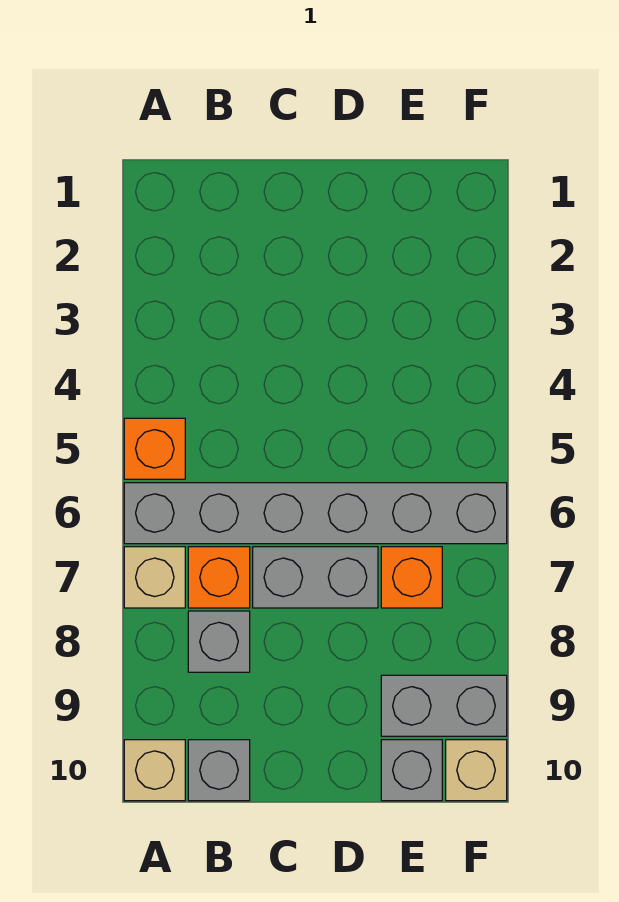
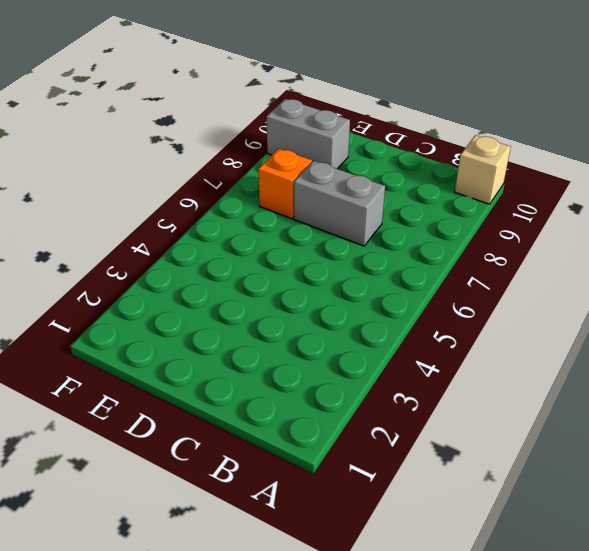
none -> orange brick A5 level 1
none -> grey brick A6:F6 level 1
none -> tan brick A7 level 1

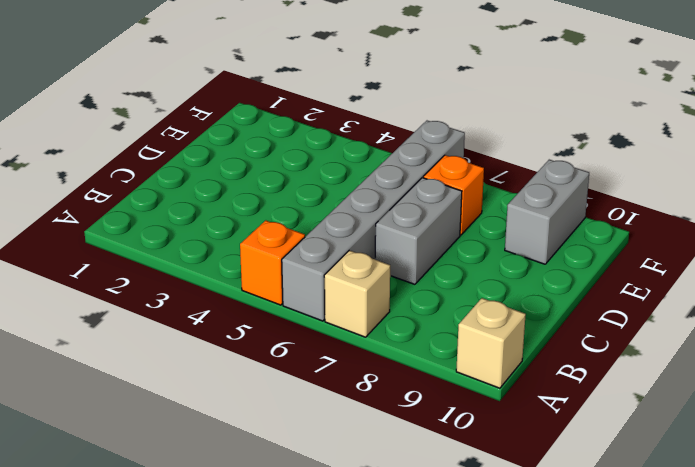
none -> orange brick B7 level 1
none -> grey brick B8 level 1
none -> grey brick B10 level 1

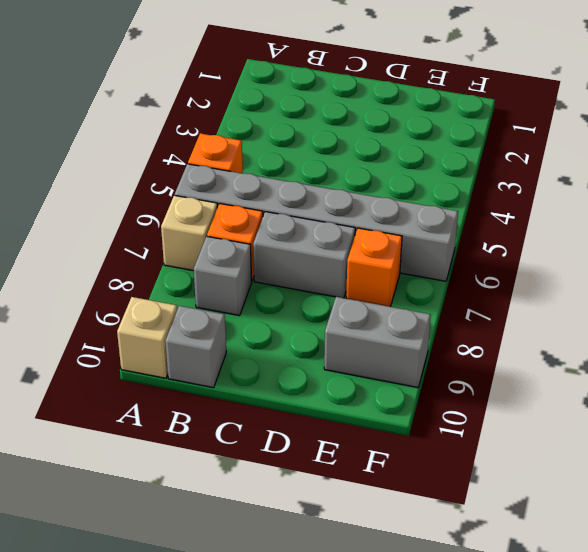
none -> grey brick E10 level 1
none -> tan brick F10 level 1

